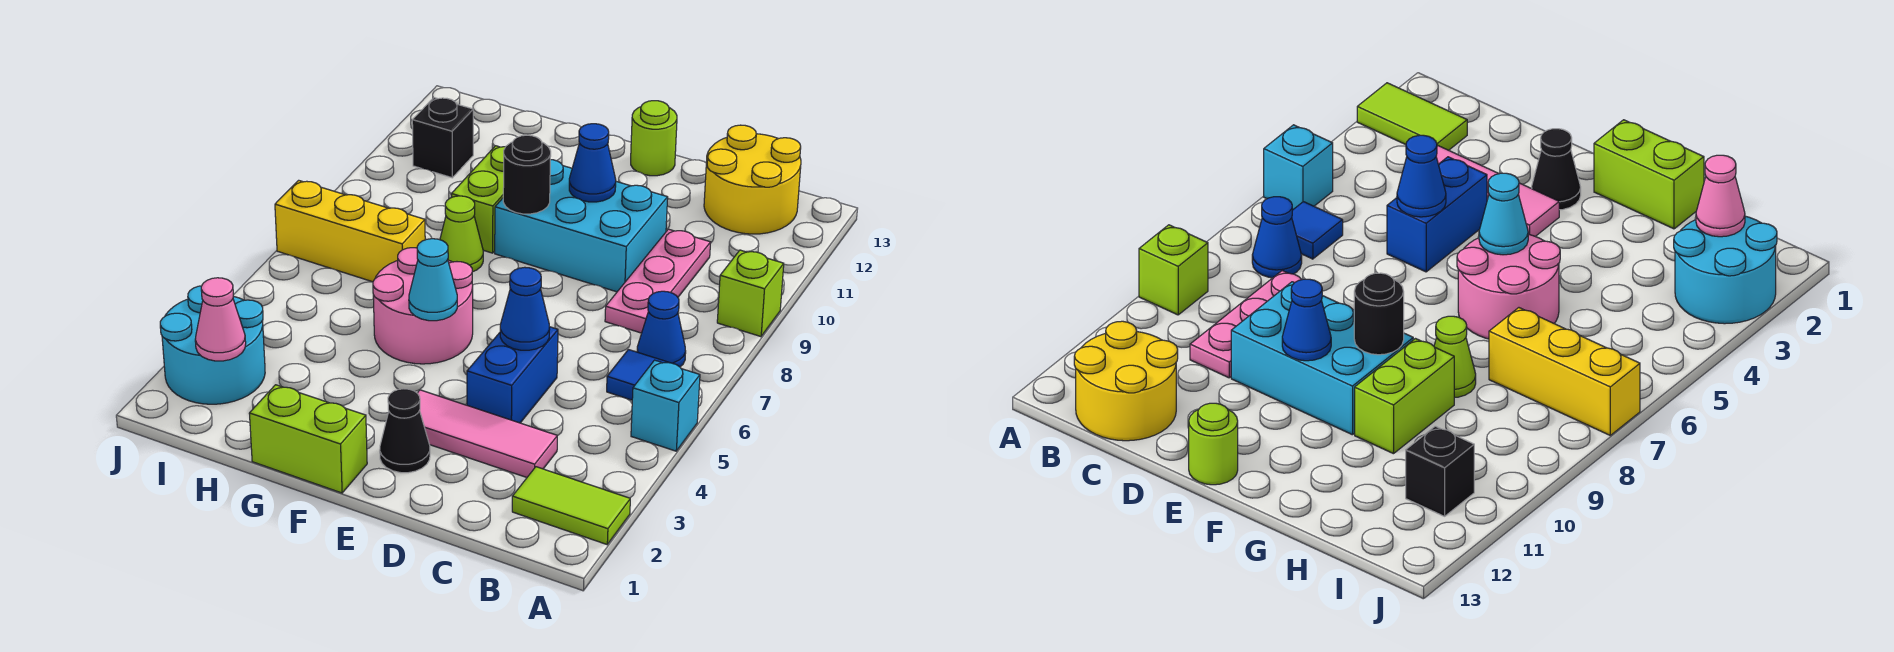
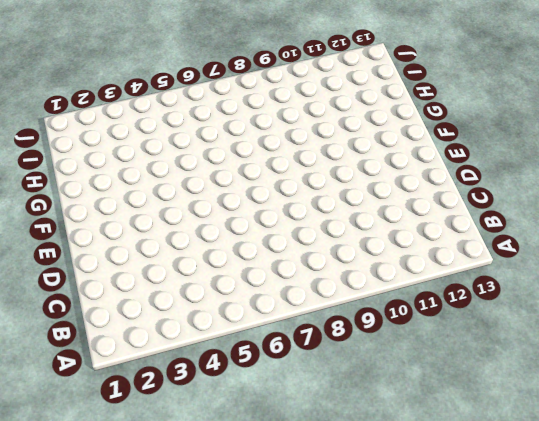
none -> lime tile A2:B2 level 1
none -> cyan brick A5 level 1
none -> lime brick A9 level 1

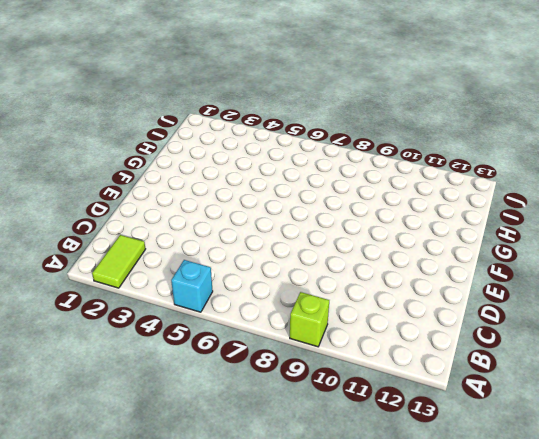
none -> blue tile B6 level 1
none -> blue cone B7 level 1
none -> yellow round brick B12:C13 level 1

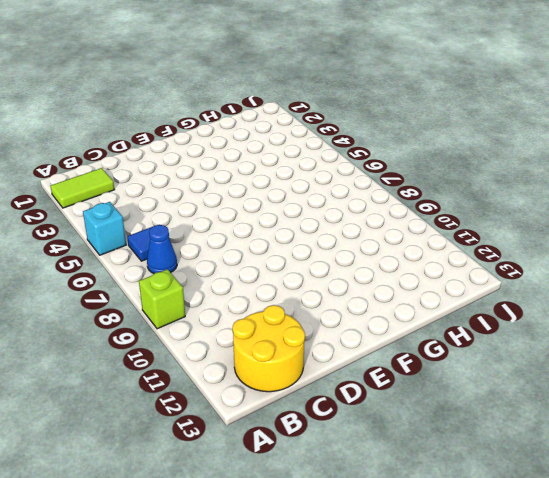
none -> pink tile C3:E3 level 1
none -> pink plate C8:C10 level 1
none -> blue brick D4:D5 level 1

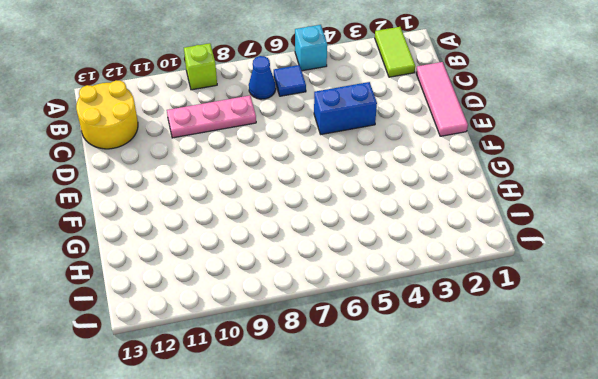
pink tile C1:E1 level 1 -> pink tile C3:E3 level 1
none -> cyan brick D9:F10 level 1
none -> black cone E2 level 1
none -> lime round brick E13 level 1

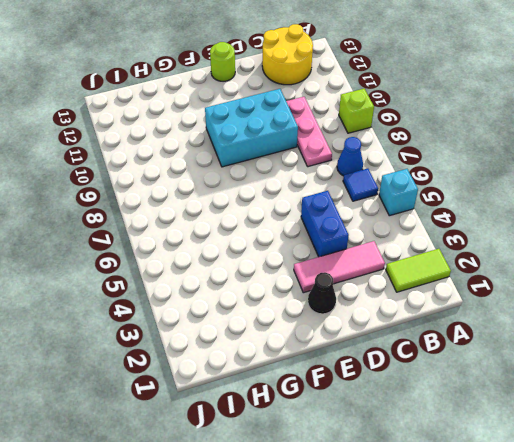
none -> lime brick F1:G1 level 1
none -> pink round brick F5:G6 level 1
none -> lime cone G8 level 1

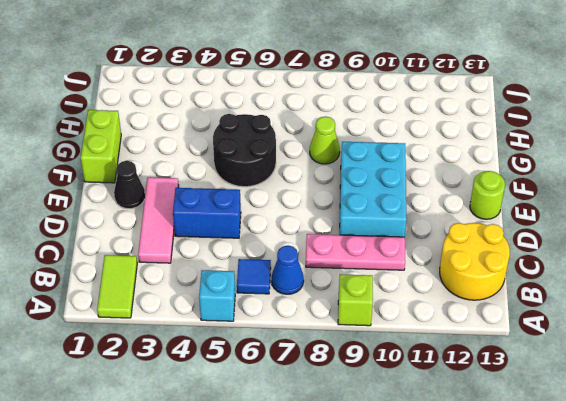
black round brick F5:G6 level 1 -> pink round brick F5:G6 level 1
none -> lime brick G9:G10 level 1
none -> yellow brick H7:J7 level 1
none -> cyan round brick I2:J3 level 1

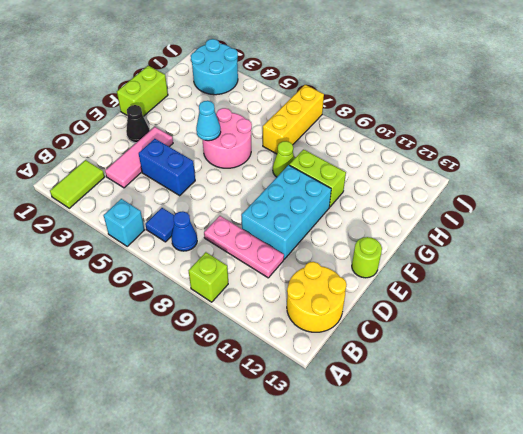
none -> black brick I11 level 1
none -> blue cone D5 level 2
none -> blue cone E10 level 2

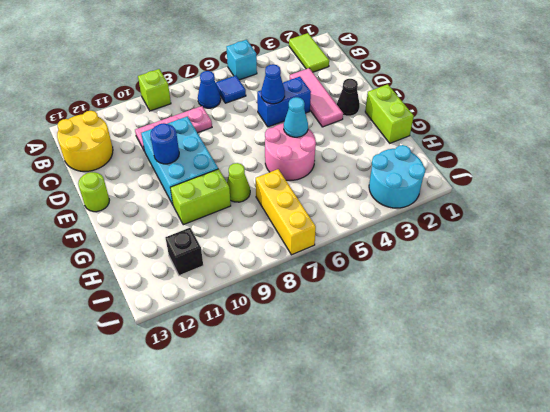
blue round brick E10 level 2 -> blue cone E10 level 2
none -> black round brick F9 level 2
none -> pink cone I2 level 2

